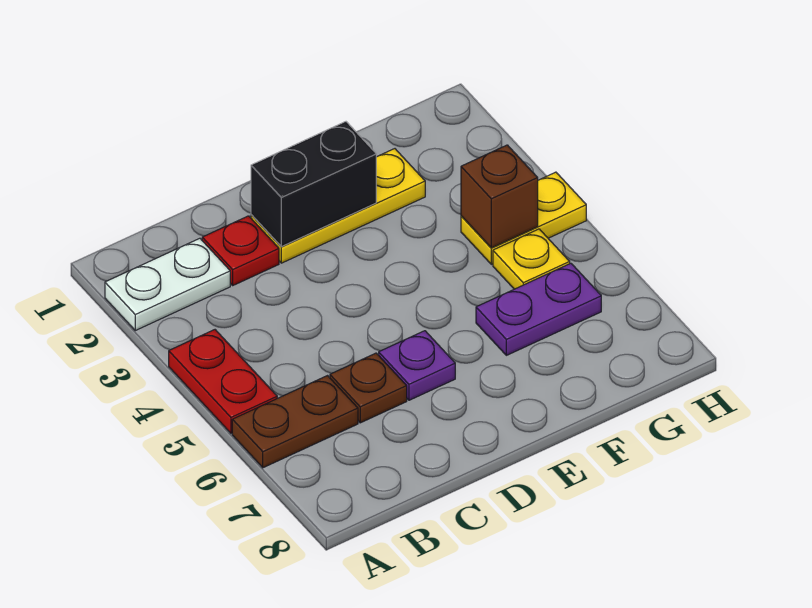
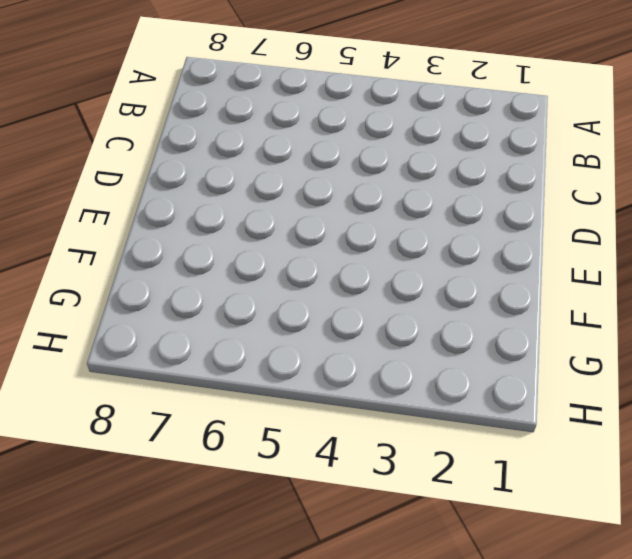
none -> white plate A2:B2 level 1
none -> red plate A4:A5 level 1
none -> brown plate A6:B6 level 1

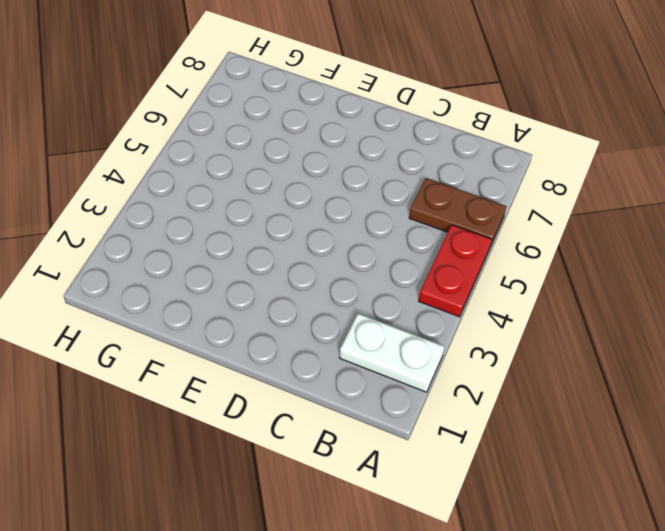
none -> red plate C2 level 1
none -> brown plate C6 level 1
none -> yellow plate D2:F2 level 1

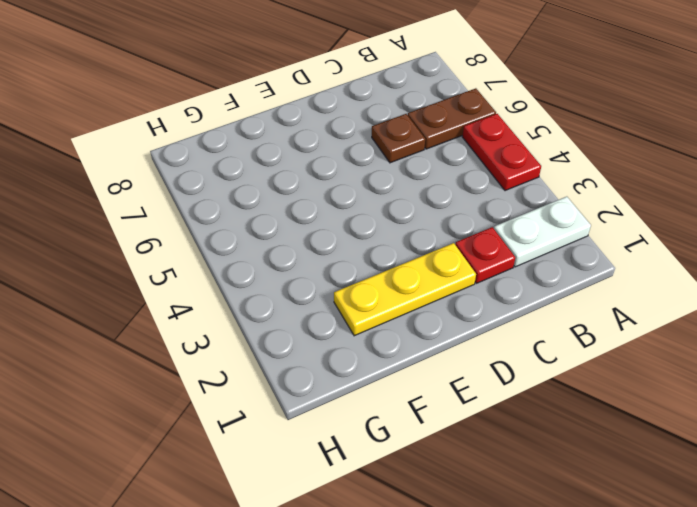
none -> purple plate D6 level 1
none -> purple plate F6:G6 level 1
none -> yellow plate G4:H4 level 1

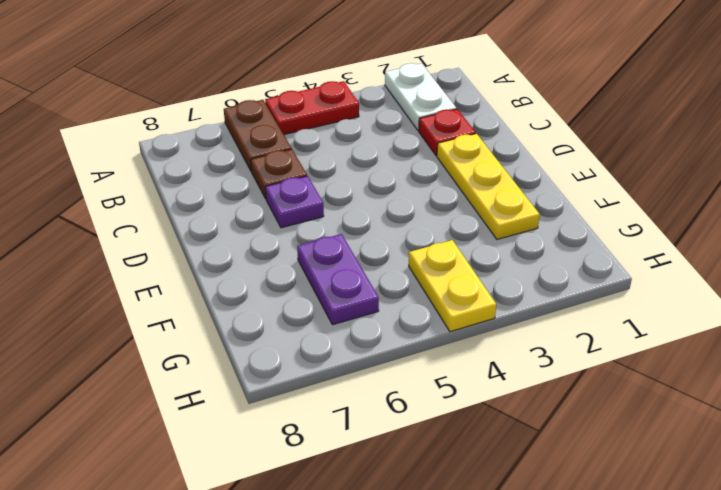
none -> yellow plate G5 level 1
none -> black brick D2:E2 level 2
none -> brown brick G4 level 2

